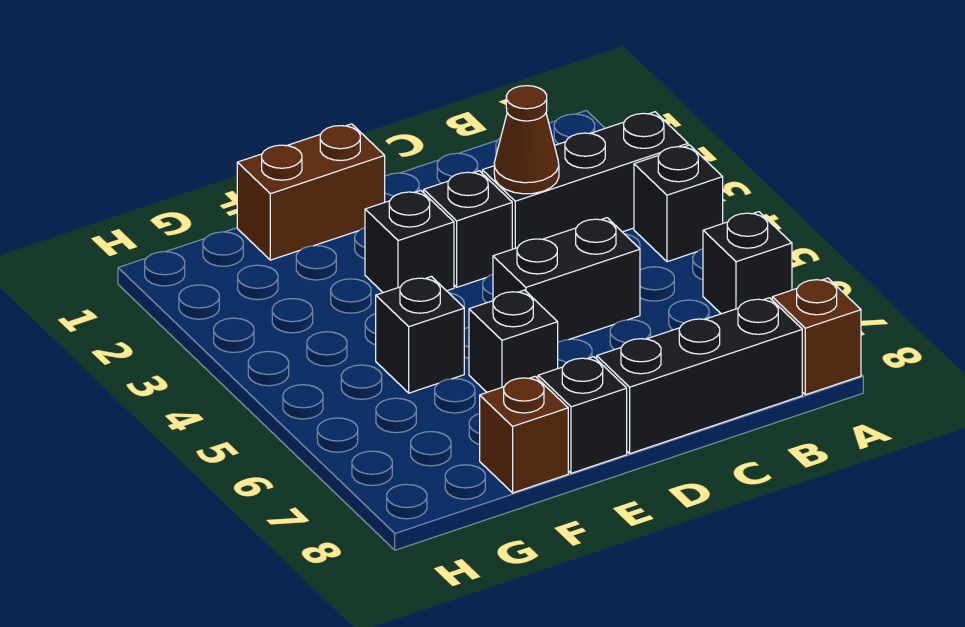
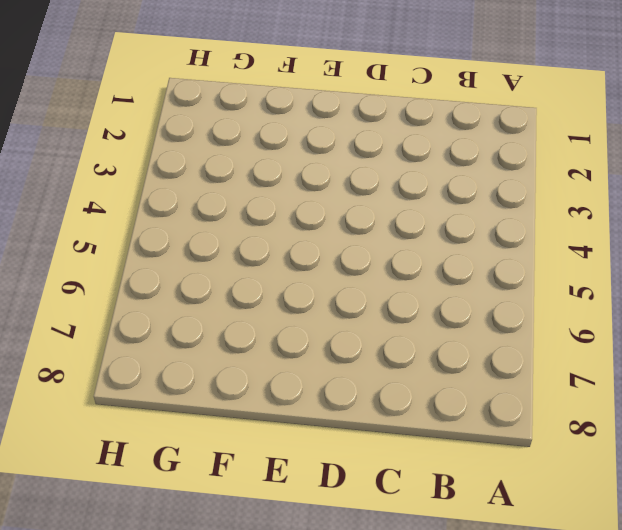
none -> black brick A3:C3 level 1
none -> black brick A4 level 1
none -> black brick A6 level 1

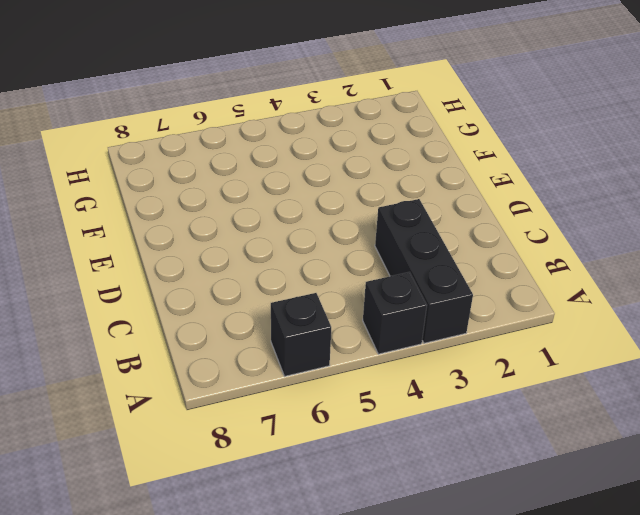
none -> brown brick A8 level 1
none -> black brick B8:D8 level 1
none -> black brick C5:D5 level 1

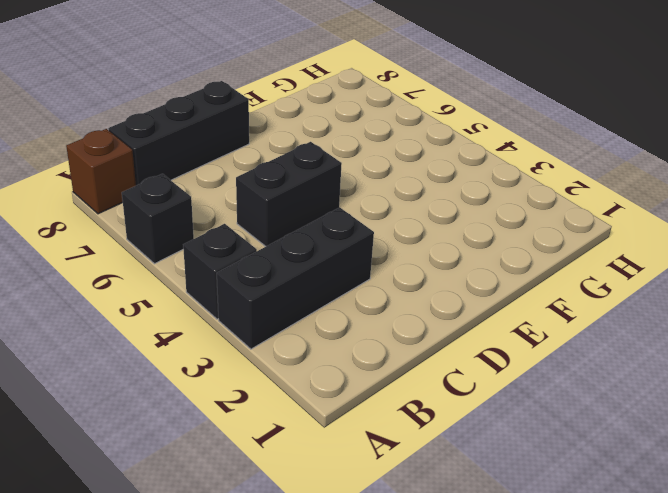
none -> black brick D3 level 1
none -> brown brick E1:F1 level 1
none -> black brick E3 level 1

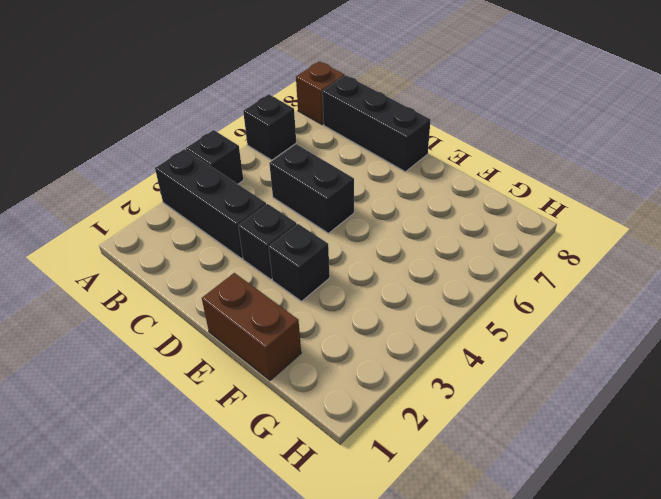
none -> black brick E6 level 1
none -> black brick E8 level 1
none -> black brick F5 level 1

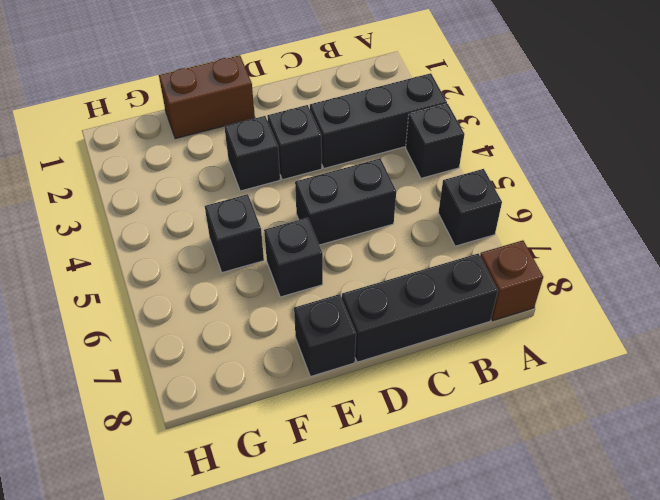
none -> brown brick F8 level 1
none -> brown cone C3 level 2

